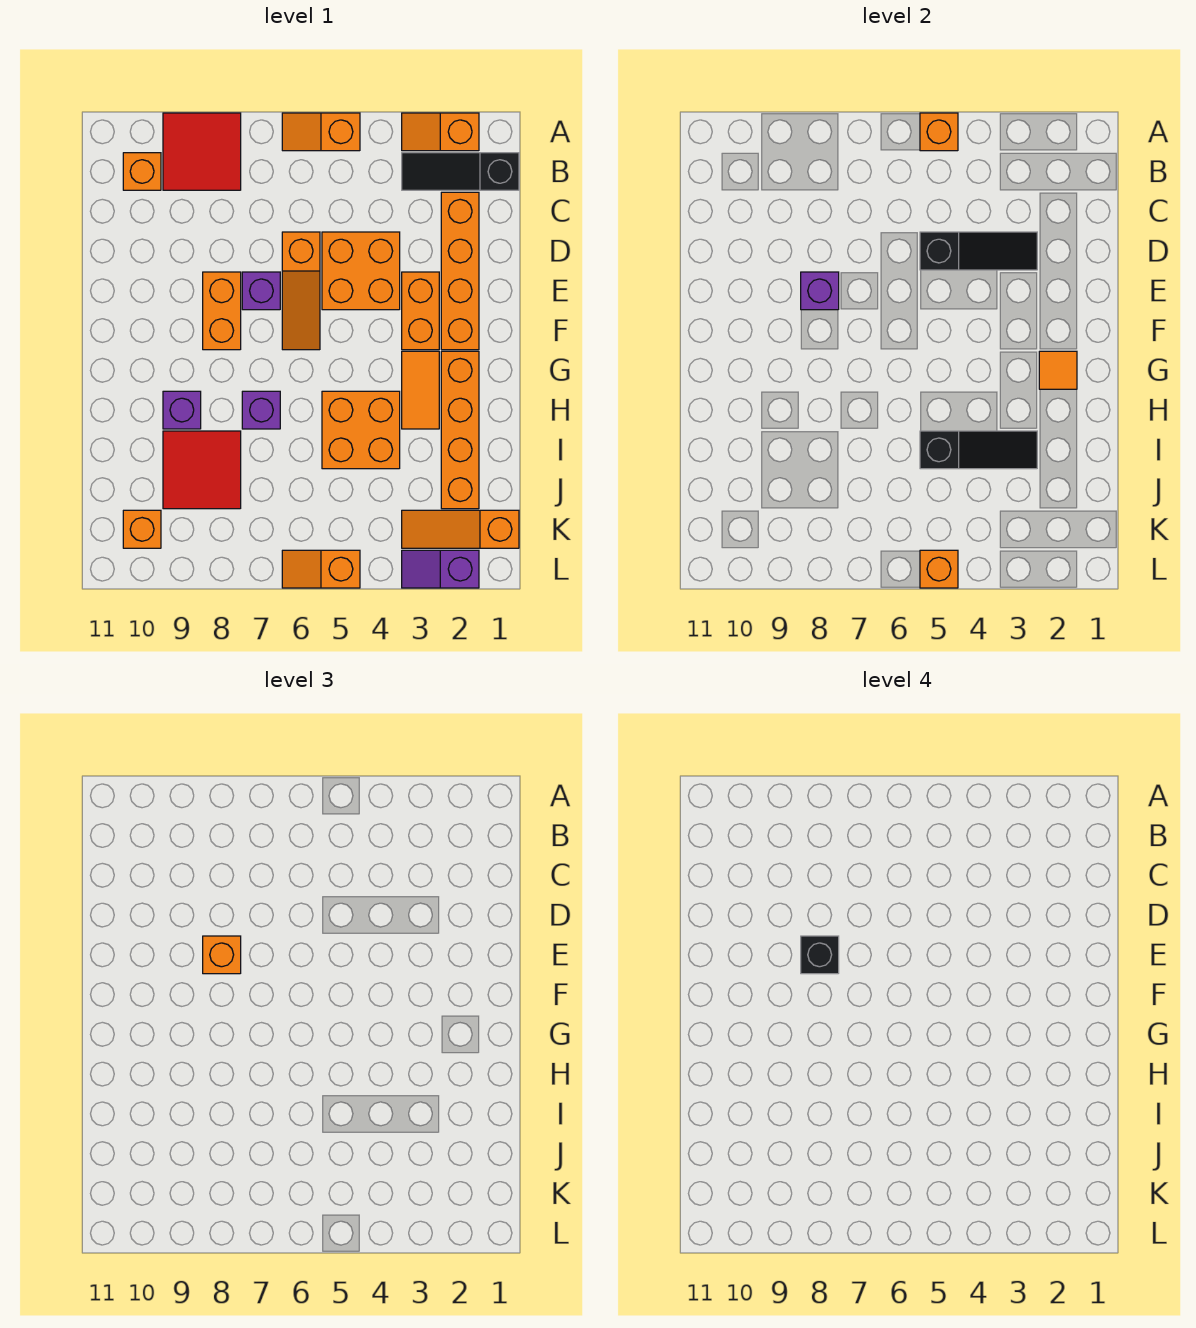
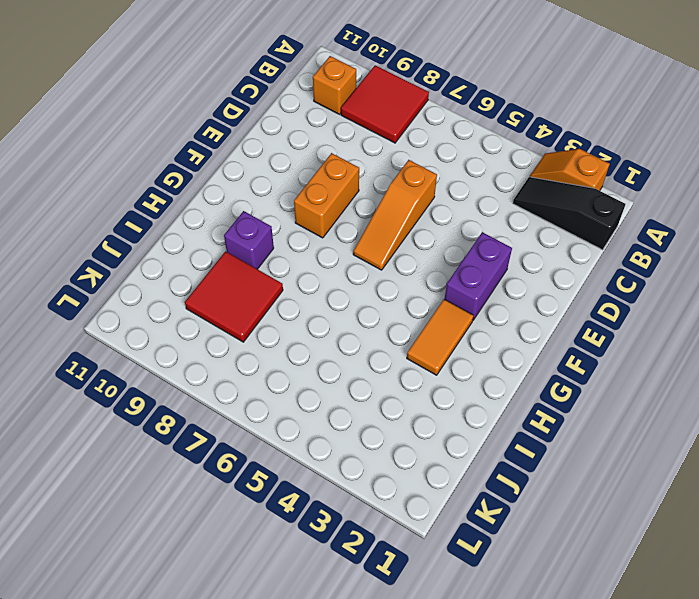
purple brick E3:F3 level 1 -> orange brick E3:F3 level 1
none -> orange slope A5:A6 level 1 top 5
none -> orange brick C2:F2 level 1
none -> orange brick D4:E5 level 1

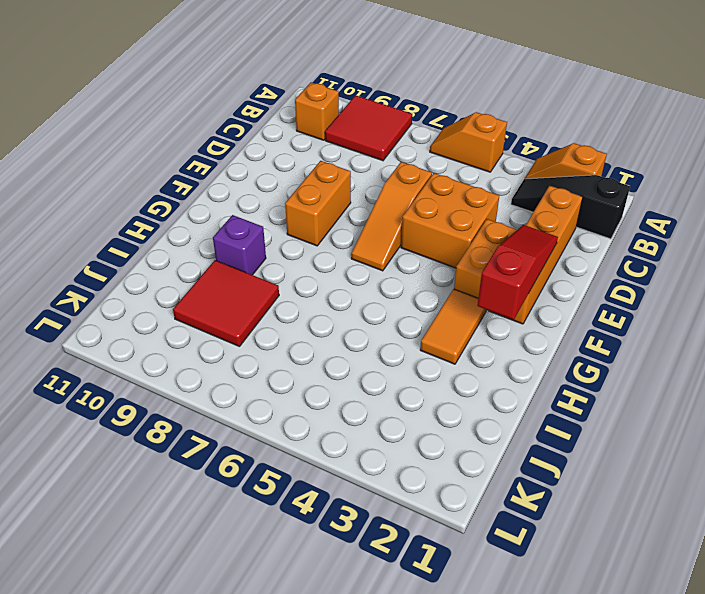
red slope E2:G2 level 2 top G -> orange tile G2 level 2
none -> purple brick E7 level 1
none -> orange brick G2:J2 level 1
none -> orange brick H4:I5 level 1

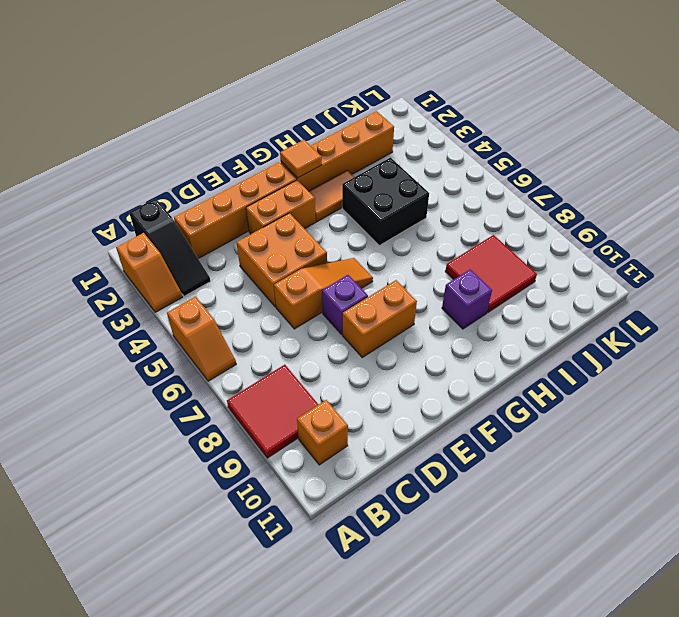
black brick H4:I5 level 1 -> orange brick H4:I5 level 1
none -> purple brick H7 level 1
none -> orange slope K1:K3 level 1 top 1
none -> orange brick K10 level 1

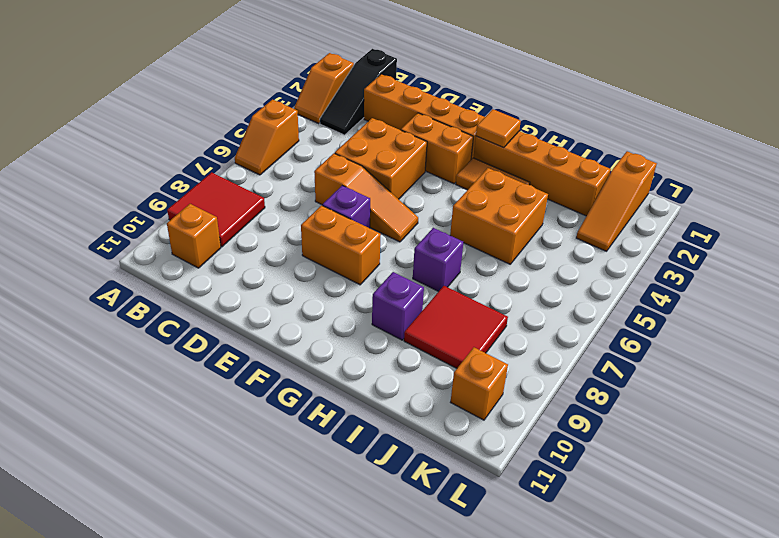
none -> purple slope L2:L3 level 1 top 2
none -> orange slope L5:L6 level 1 top 5
none -> orange brick A5 level 2

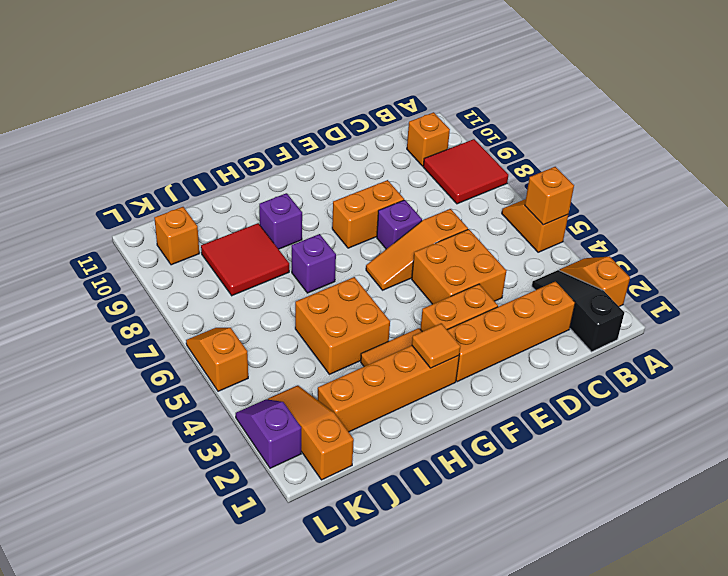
none -> black slope D3:D5 level 2 top 5
none -> purple brick E8 level 2
none -> black slope I3:I5 level 2 top 5

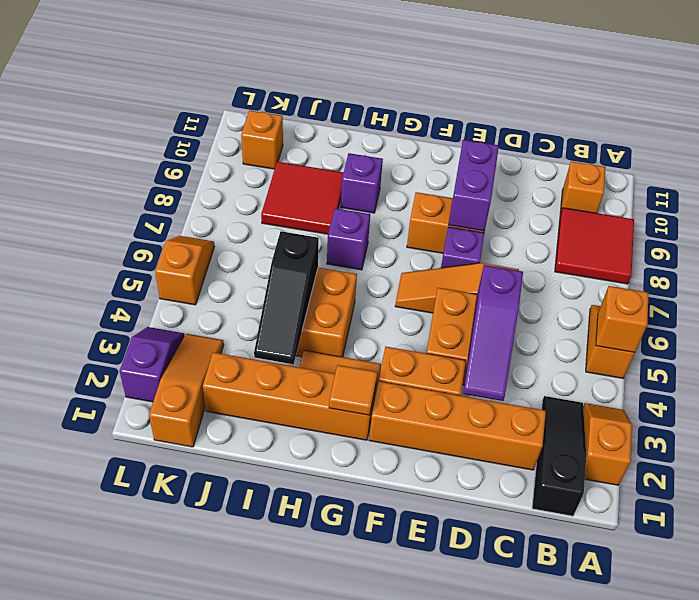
purple slope D3:D5 level 2 top 5 -> black slope D3:D5 level 2 top 5
purple brick E8:E9 level 2 -> purple brick E8 level 2
none -> orange brick L5 level 2
none -> orange brick E8 level 3
none -> black brick E8 level 4

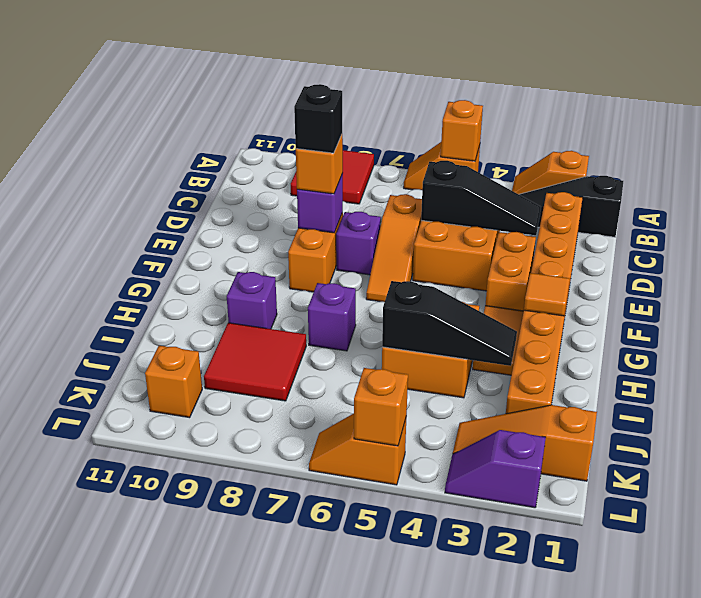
none -> orange brick B10 level 1

